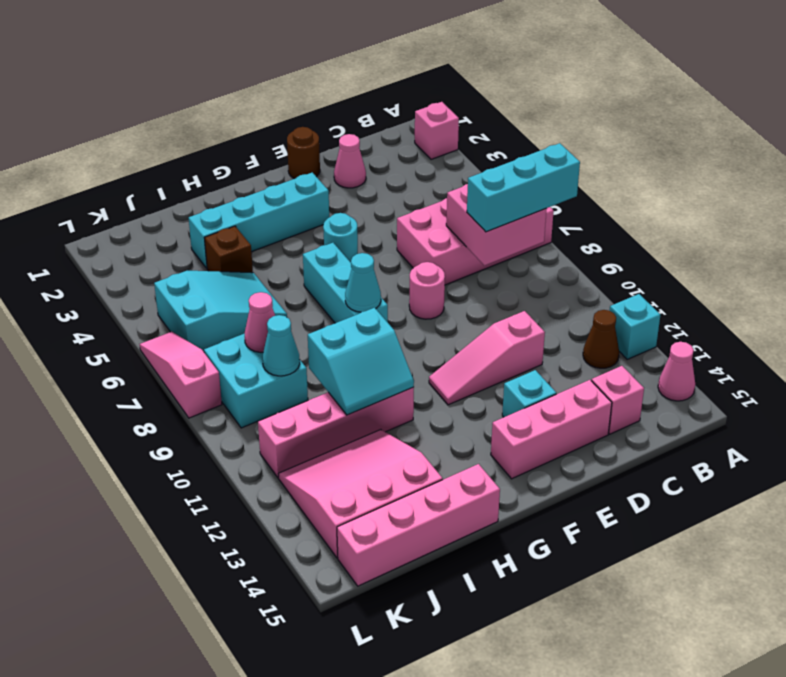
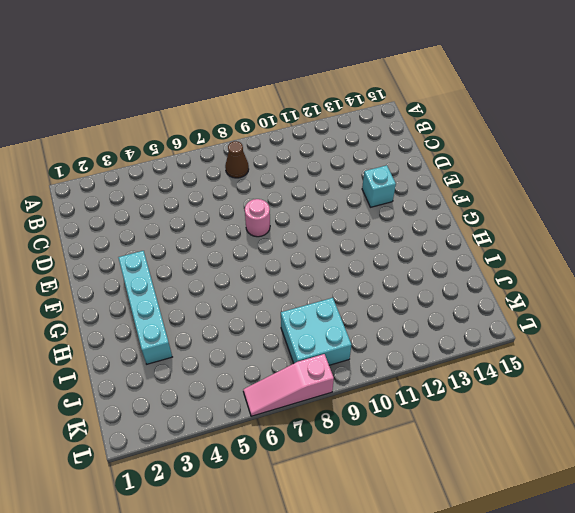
brown cone B8 level 1 -> brown cone B12 level 1
none -> pink brick A2 level 1
none -> pink brick A6:D7 level 1
none -> cyan brick A12 level 1

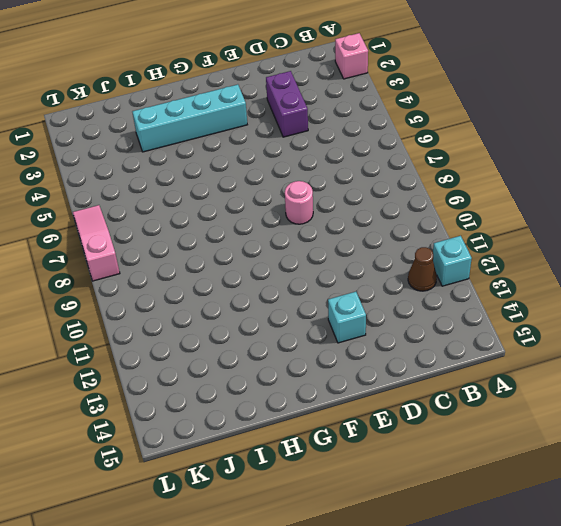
purple brick D3:D4 level 1 -> none
none -> pink brick A6:D7 level 1
none -> pink cone A14 level 1
none -> pink brick C14 level 1

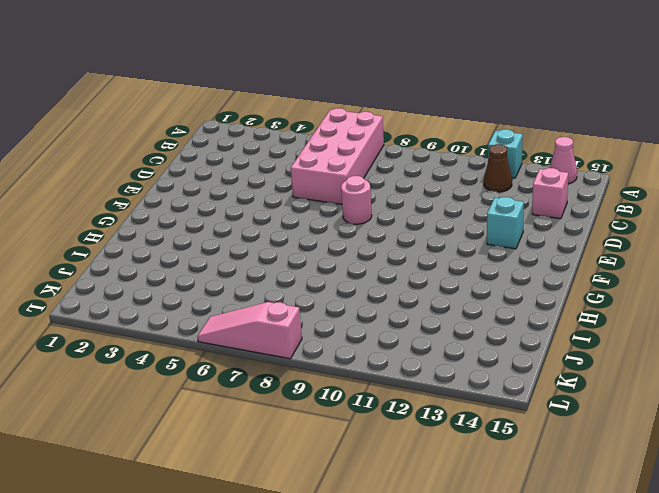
none -> pink brick A2 level 1
none -> pink cone D2 level 1
none -> pink slope D11:F11 level 1 top D

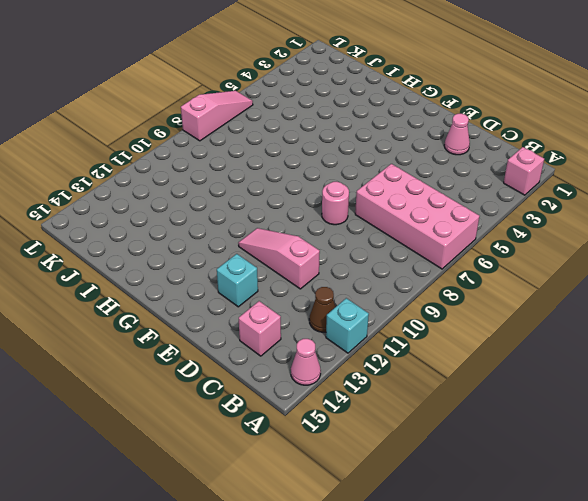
none -> pink brick D14:F14 level 1
none -> brown round brick E1 level 1
none -> cyan brick F3:I3 level 1

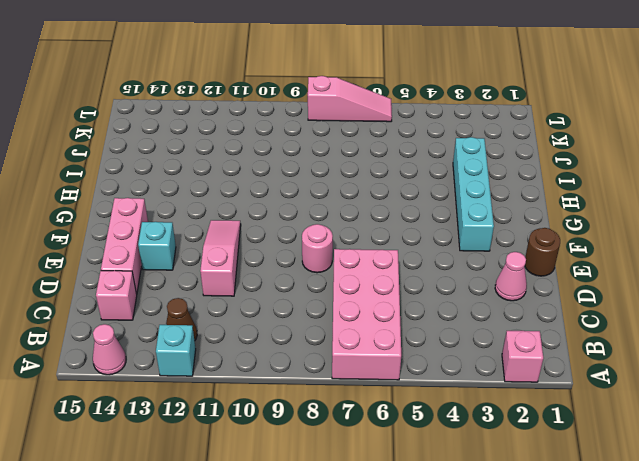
none -> cyan round brick F5 level 1
none -> cyan brick G6:G8 level 1
none -> pink brick H11:K11 level 1

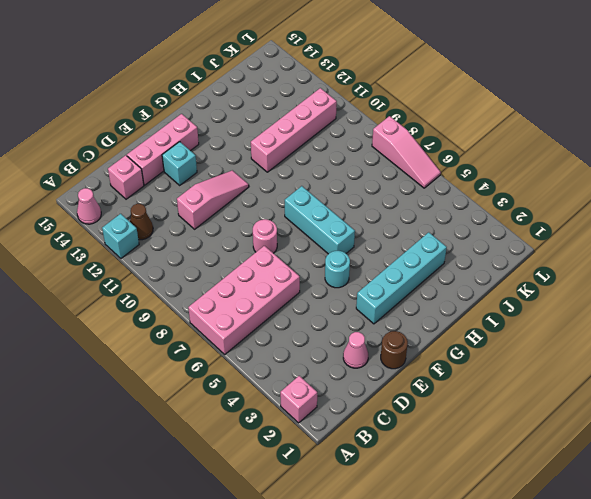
none -> pink brick H15:K15 level 1
none -> brown brick I4 level 1
none -> cyan slope I5:K6 level 1 top K

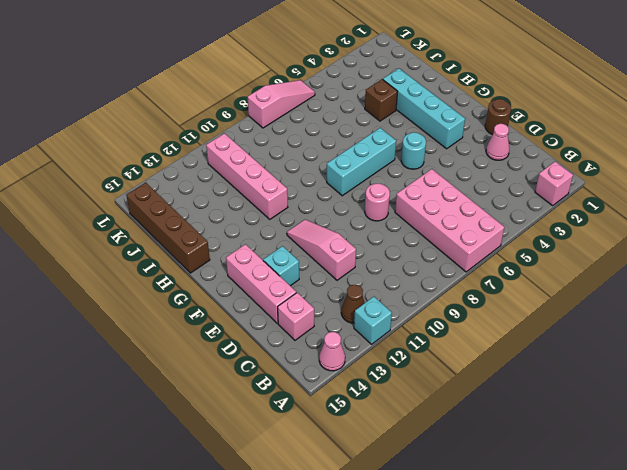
brown brick H15:K15 level 1 -> pink brick H15:K15 level 1
none -> cyan slope I5:K6 level 1 top K
none -> pink slope I12:K14 level 1 top 14
none -> cyan brick J8:K9 level 1

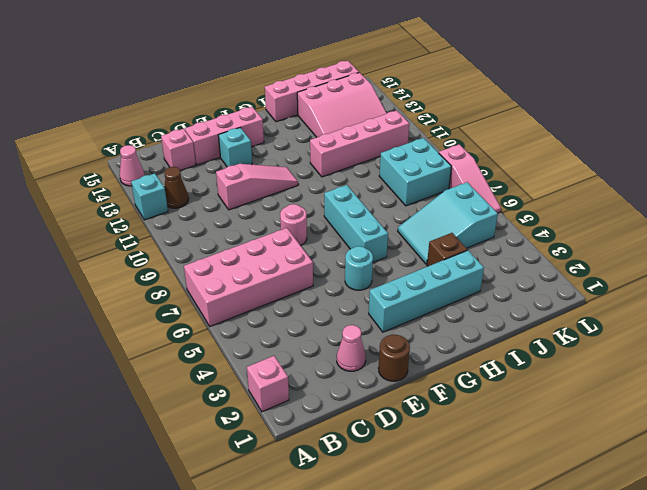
none -> pink brick B7:C8 level 2
none -> cyan cone G8 level 2
none -> cyan slope H10:I11 level 2 top 10

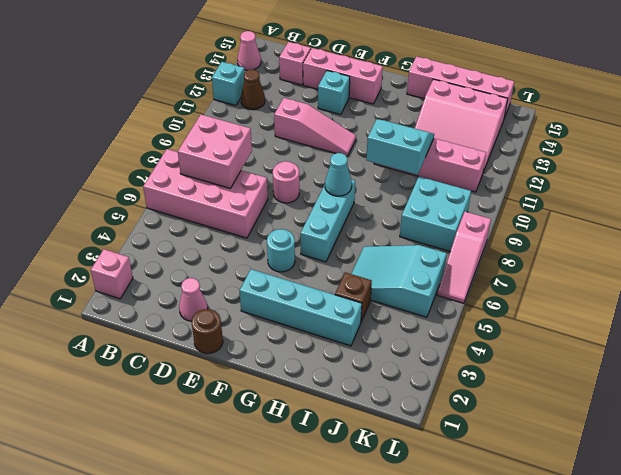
none -> pink cone J8 level 2
none -> cyan cone J9 level 2
none -> cyan brick A8:C8 level 3

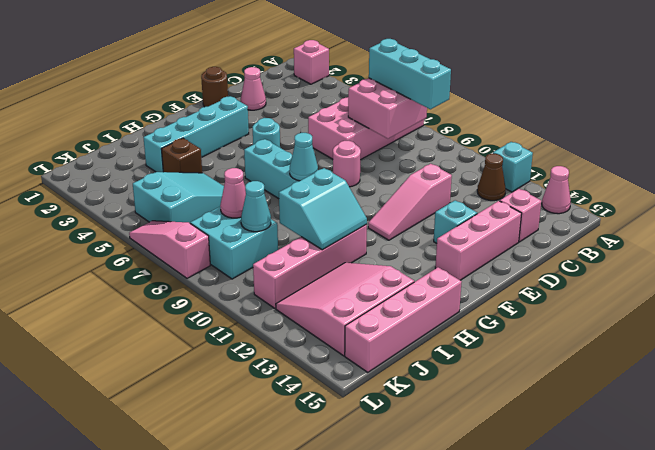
cyan brick B7:B9 level 3 -> cyan brick A8:C8 level 3

